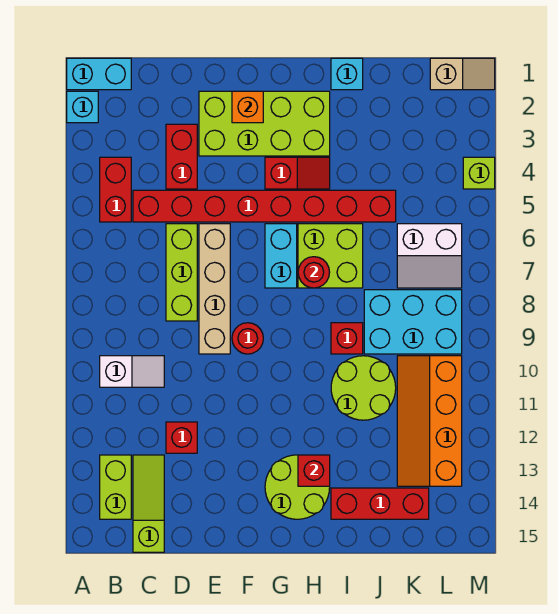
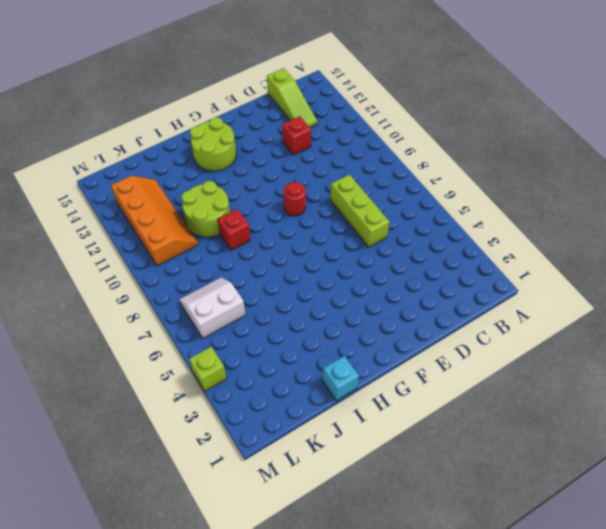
none -> cyan brick A1:B1 level 1
none -> cyan brick A2 level 1
none -> red brick B4:B5 level 1

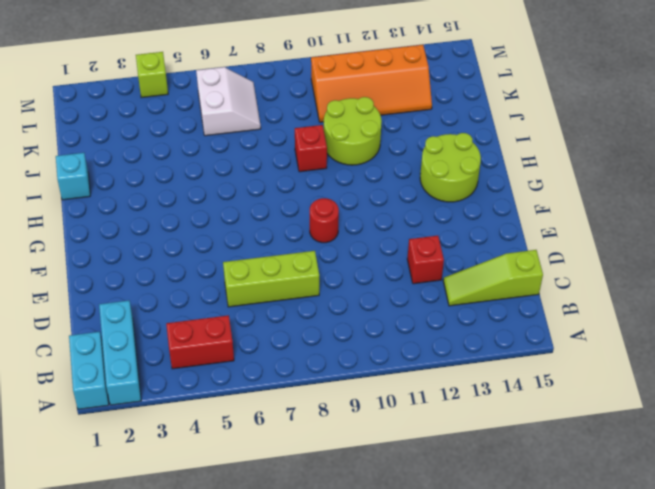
cyan brick A2:C2 level 1 -> cyan brick A2 level 1
none -> white slope B10:C10 level 1 top B
none -> lime brick B13:B14 level 1
none -> red brick C5:J5 level 1

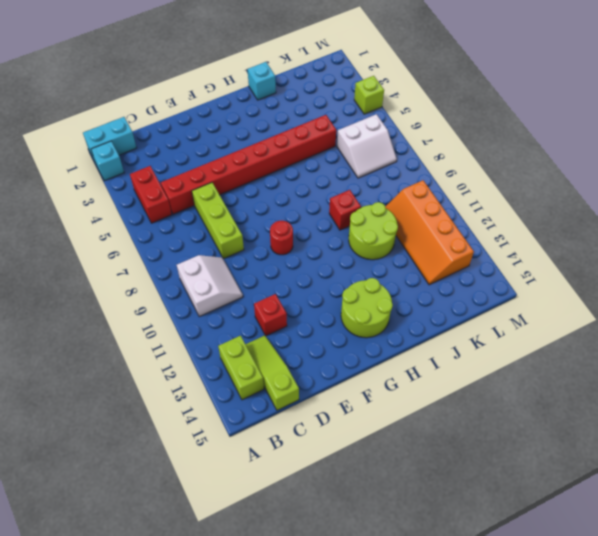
white slope B9:C10 level 1 top B -> white slope B10:C10 level 1 top B
none -> red brick D3:D4 level 1
none -> lime brick E2:H3 level 1
none -> tan brick E6:E9 level 1

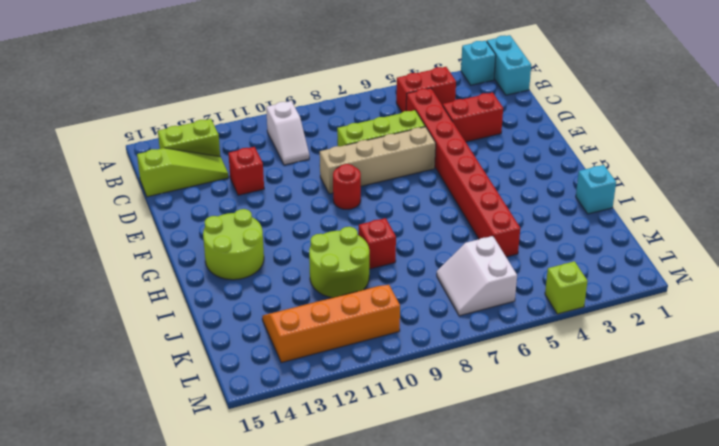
none -> lime brick E2:H3 level 1
none -> red slope G4:H4 level 1 top G
none -> cyan brick G6:G7 level 1

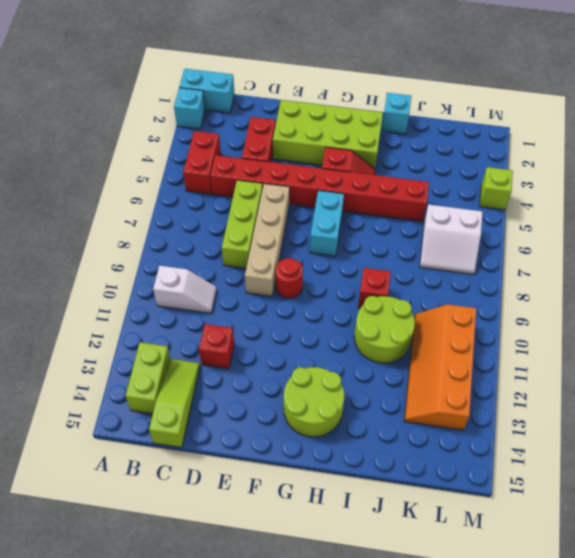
none -> lime brick H6:I7 level 1
none -> red brick I14:K14 level 1
none -> cyan brick J8:L9 level 1

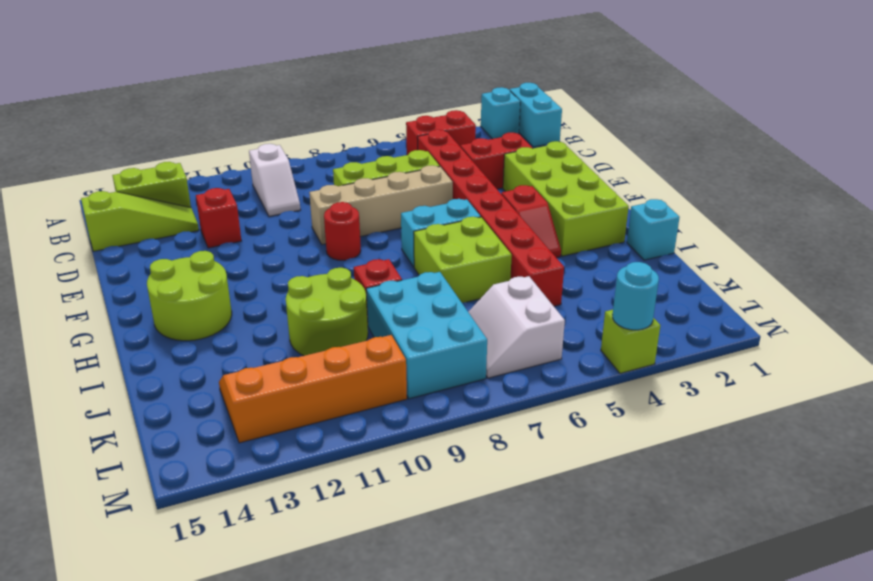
cyan round brick M4 level 2 -> none
none -> red brick I14:K14 level 1
none -> tan slope L1:M1 level 1 top L
none -> orange brick F2 level 2

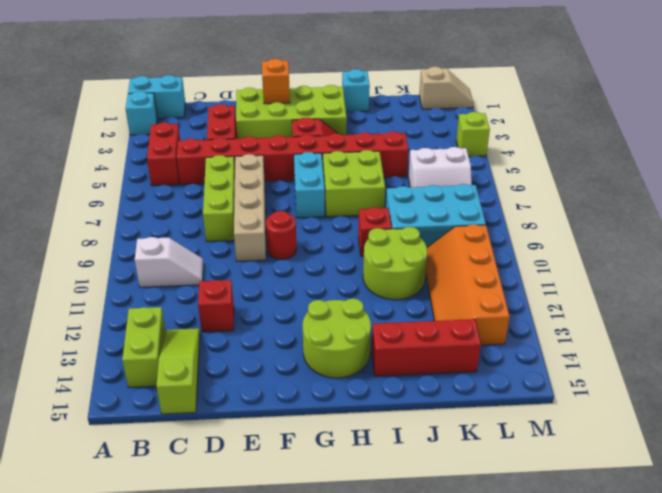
none -> red round brick H7 level 2
none -> red brick H13 level 2

